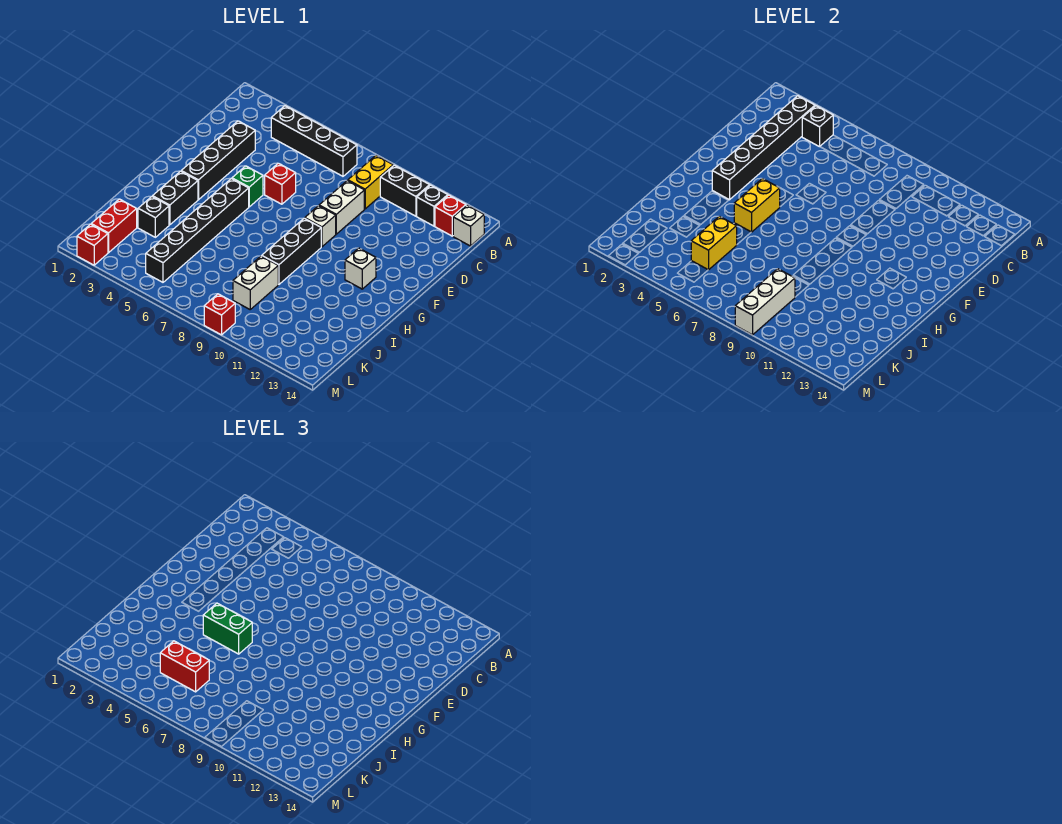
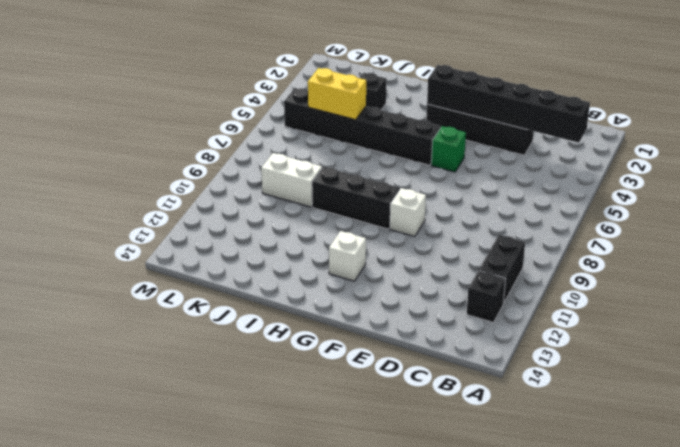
none -> black brick B4:B7 level 1
none -> yellow brick B9:C9 level 1
none -> red brick B13 level 1

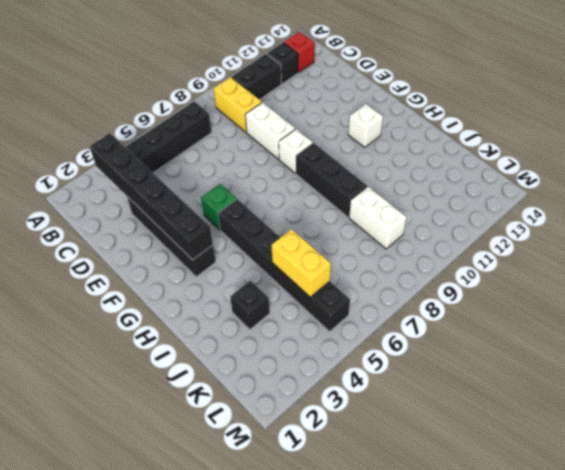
none -> white brick B14 level 1
none -> red brick E6 level 1
none -> black brick H3:I3 level 1

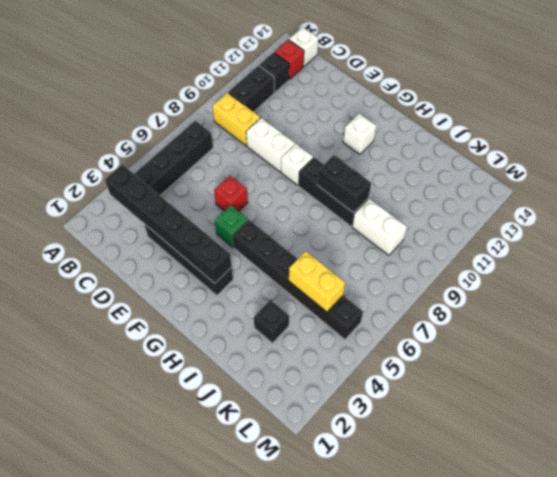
black brick H9:I9 level 2 -> black brick H3:I3 level 1
none -> red brick K2:L2 level 1
none -> red brick M2 level 1
none -> red brick M9 level 1

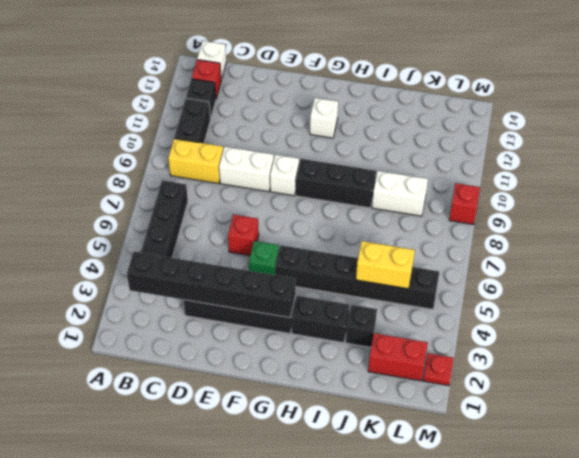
red plate M2 level 1 -> red brick M2 level 1
none -> black brick B4 level 2
none -> yellow brick G5:H5 level 2
none -> white brick K9:M9 level 2

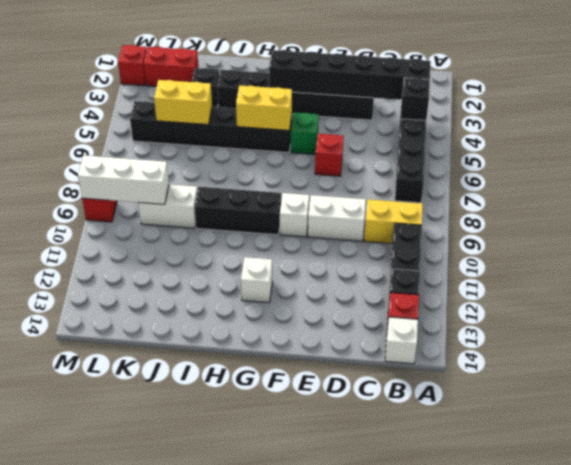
none -> green brick H5:H6 level 3
none -> red brick K5:K6 level 3

